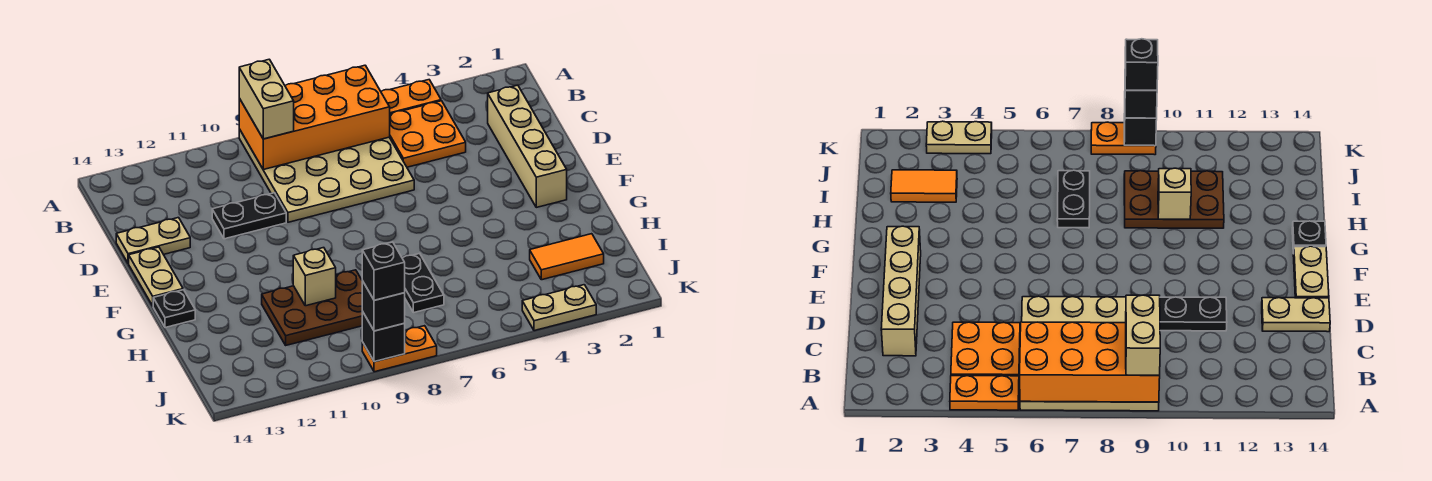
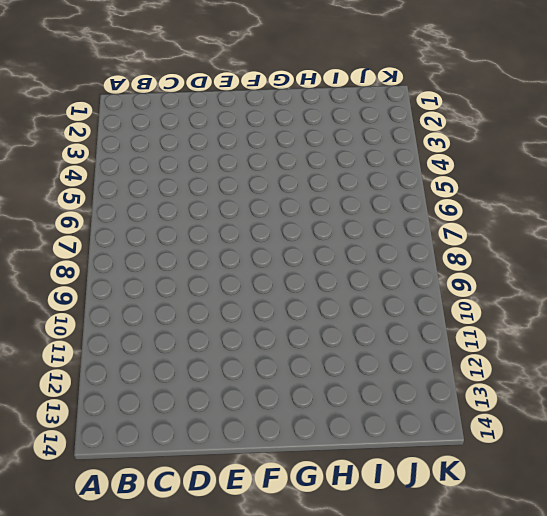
none -> orange plate A4:A5 level 1
none -> tan plate A6:D9 level 1
none -> orange plate B4:C5 level 1

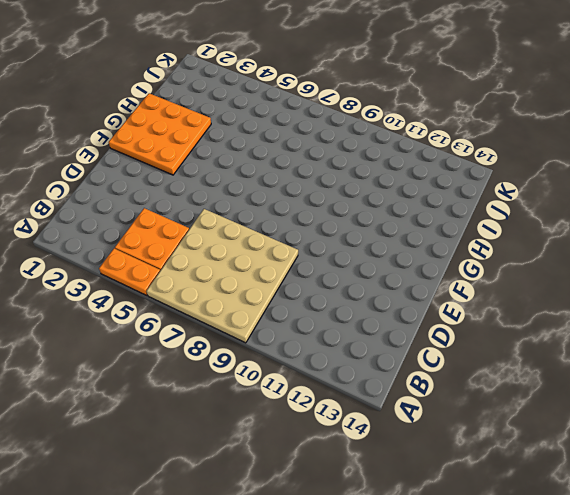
orange plate F1:H3 level 1 -> tan brick C2:F2 level 1
none -> black plate D10:D11 level 1
none -> tan plate D13:D14 level 1
none -> tan plate E14:F14 level 1

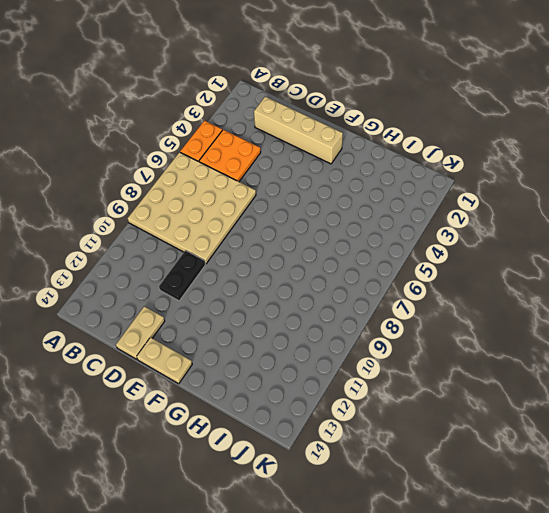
none -> black plate G14 level 1
none -> black plate H7:I7 level 1
none -> brown plate H9:I11 level 1

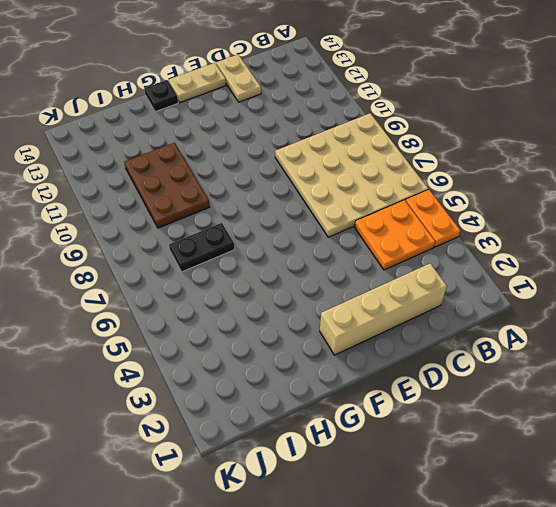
none -> black plate D10:D11 level 1
none -> orange tile I2:I3 level 1
none -> tan plate K3:K4 level 1

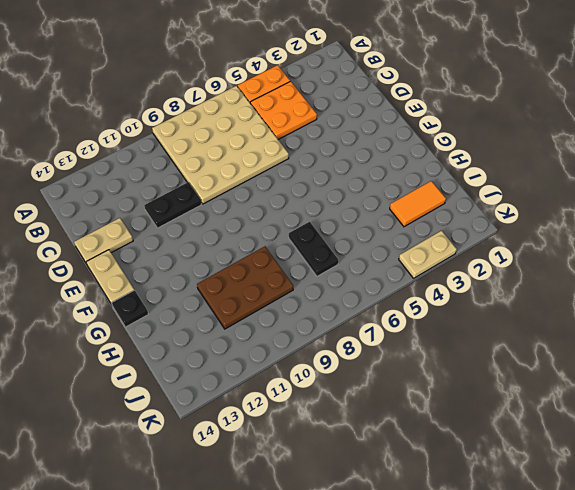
none -> tan brick C2:F2 level 1
none -> orange plate K8:K9 level 1
none -> orange brick A6:B9 level 2

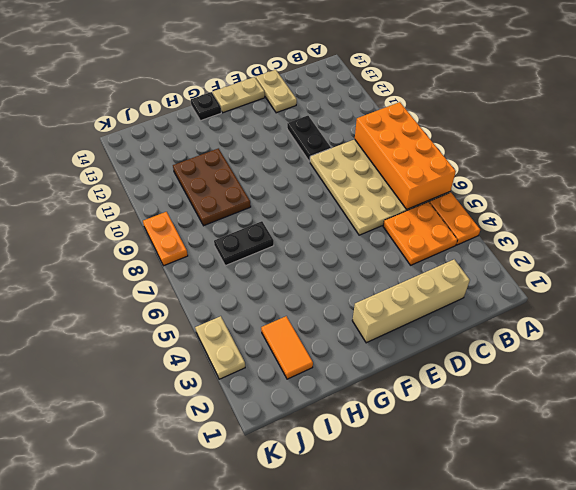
none -> tan brick H10 level 2
none -> black brick K9 level 2
none -> tan brick A9:B9 level 3

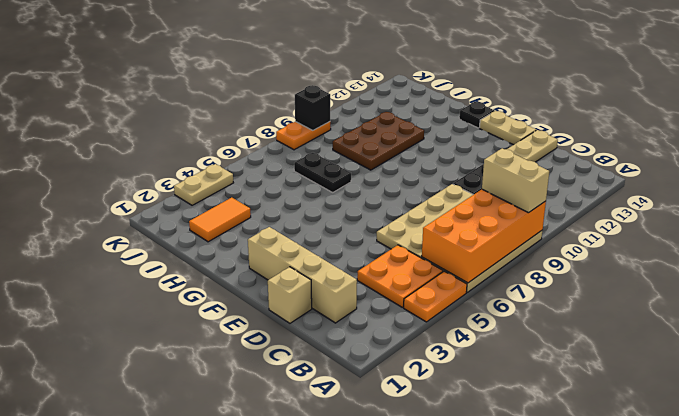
tan brick D1 level 1 -> tan brick H10 level 2
none -> black brick K9 level 3
none -> black brick K9 level 4

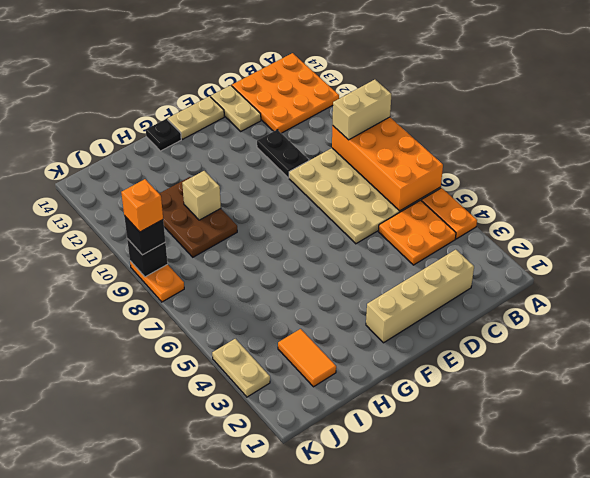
orange plate A12:C14 level 1 -> none
orange brick K9 level 4 -> black brick K9 level 4
none -> black plate H7:I7 level 1

